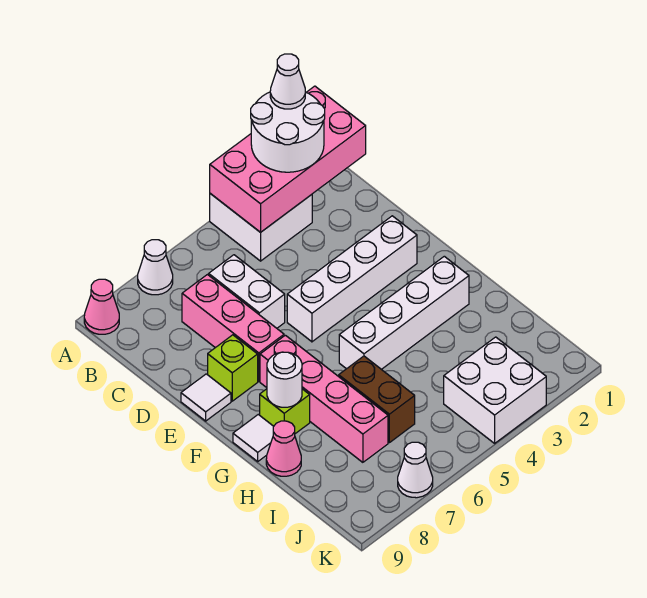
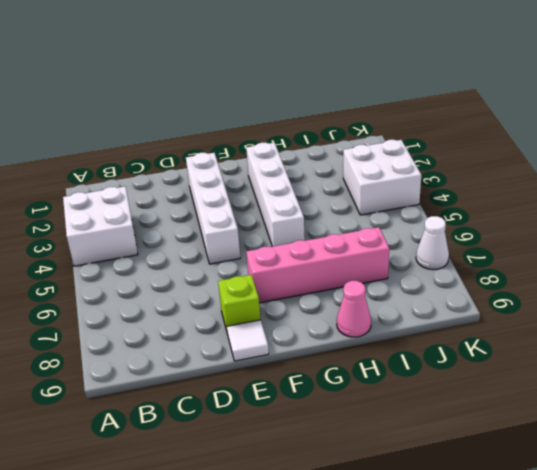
none -> white cone A7 level 1
none -> pink cone A9 level 1
none -> white brick C6:D6 level 1

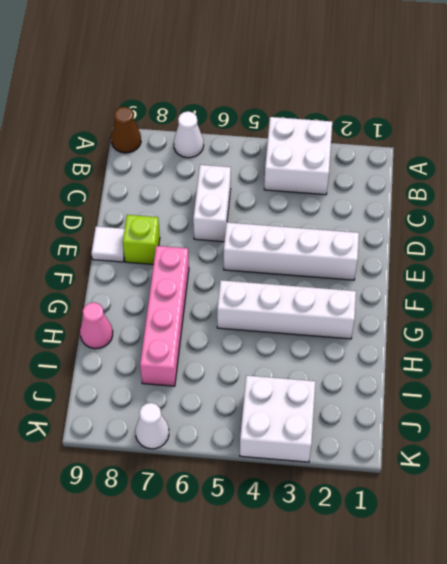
brown cone A9 level 1 -> pink cone A9 level 1
none -> pink brick C7:E7 level 1
none -> lime brick G8 level 1
none -> white tile G9 level 1

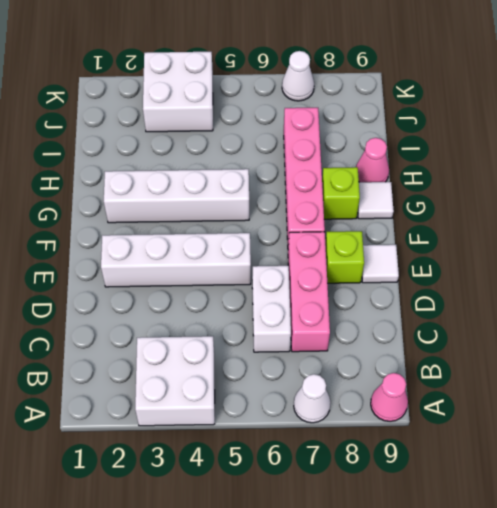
none -> brown brick H6:I6 level 1
none -> pink brick A1:B4 level 2
none -> white round brick G8 level 2

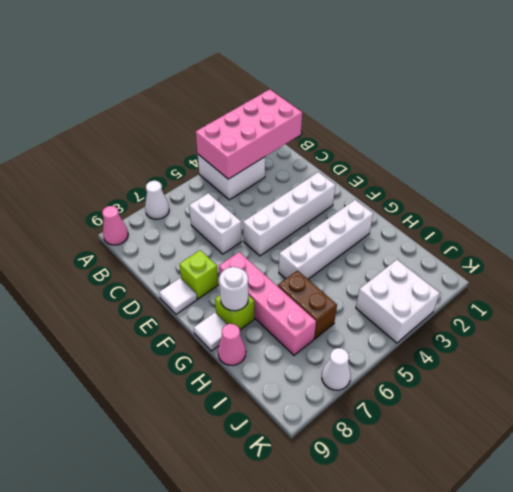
none -> pink brick C7:E7 level 1
none -> white round brick A2:B3 level 3
none -> white cone A2 level 4

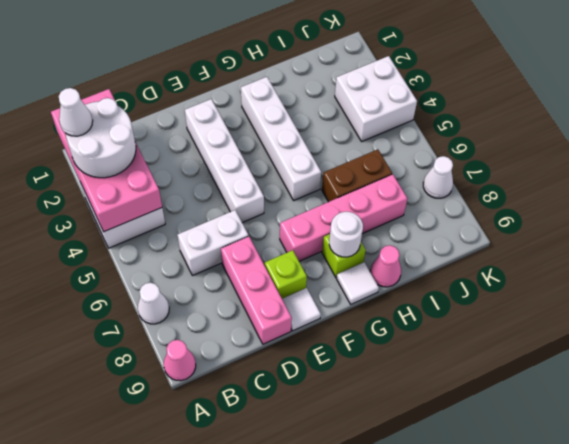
pink brick D7:D9 level 1 -> pink brick C7:E7 level 1

